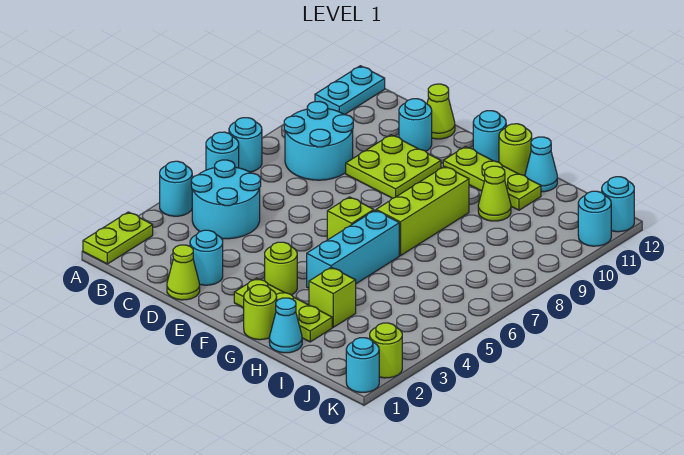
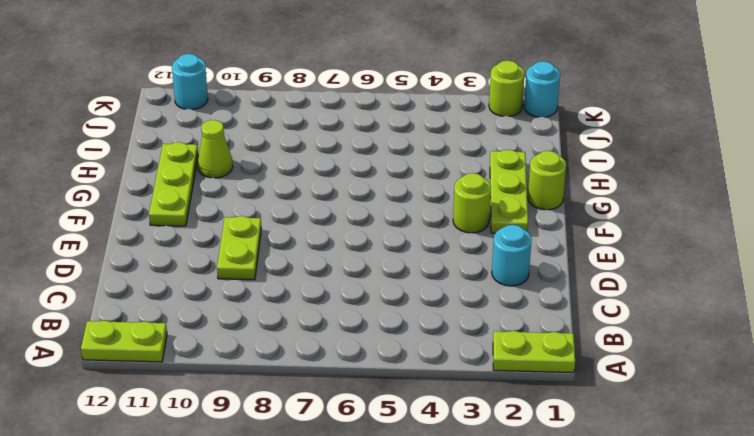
lime plate A11:A12 level 1 -> cyan plate A11:A12 level 1
lime plate D9:E9 level 1 -> lime plate D9:E10 level 1
none -> cyan round brick A4 level 1
none -> cyan round brick A6 level 1
none -> cyan round brick A7 level 1

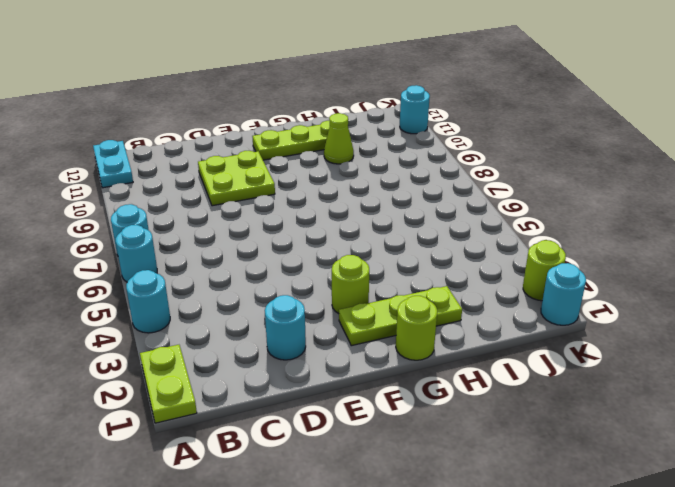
none -> cyan round brick B4:C5 level 1
none -> cyan round brick B8:C9 level 1
none -> lime cone D1 level 1

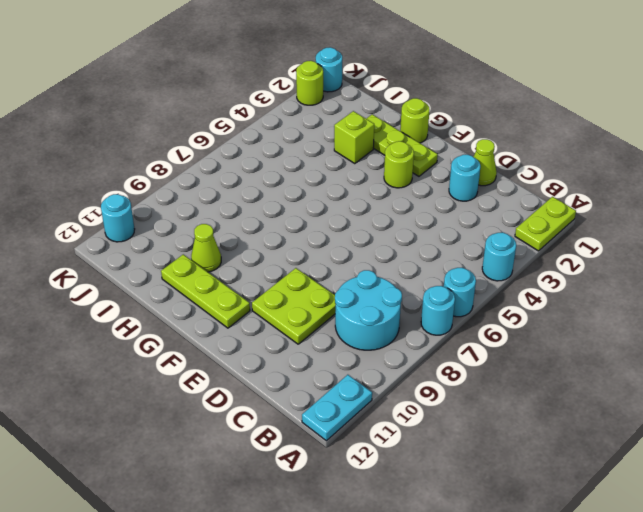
none -> cyan round brick B4:C5 level 1
none -> cyan round brick D11 level 1
none -> lime cone D12 level 1

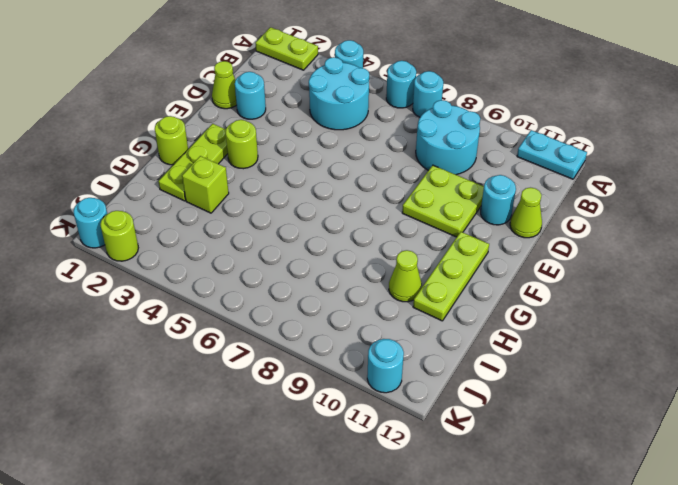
none -> lime brick F6 level 1
none -> cyan round brick F12 level 1
none -> cyan brick G4:G6 level 1

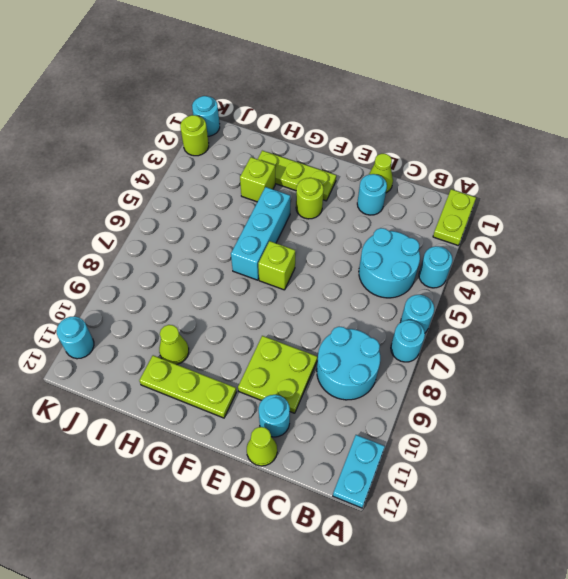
none -> cyan round brick F12 level 1
none -> lime round brick G1 level 1
none -> lime brick G7:G9 level 1

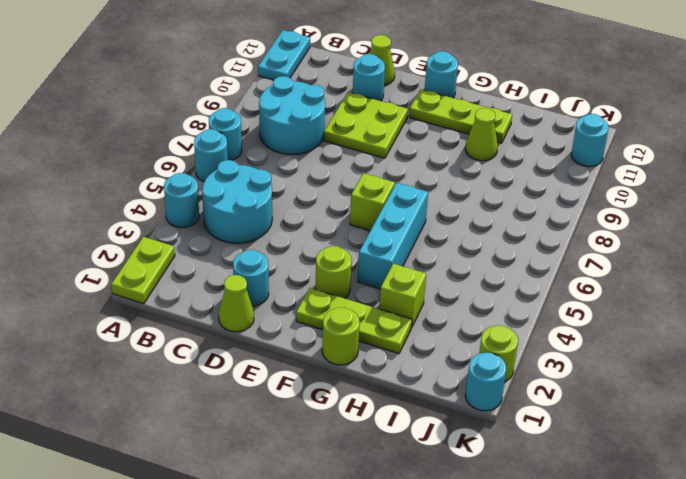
none -> lime brick G7:G9 level 1
none -> lime round brick G12 level 1
none -> cyan cone H1 level 1

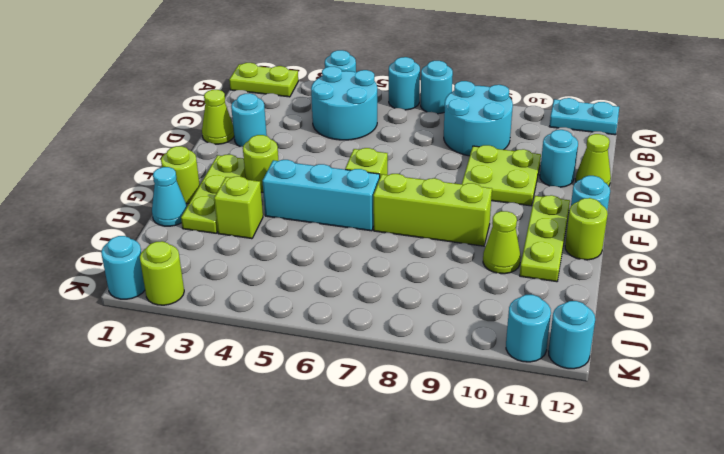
none -> cyan cone H12 level 1

